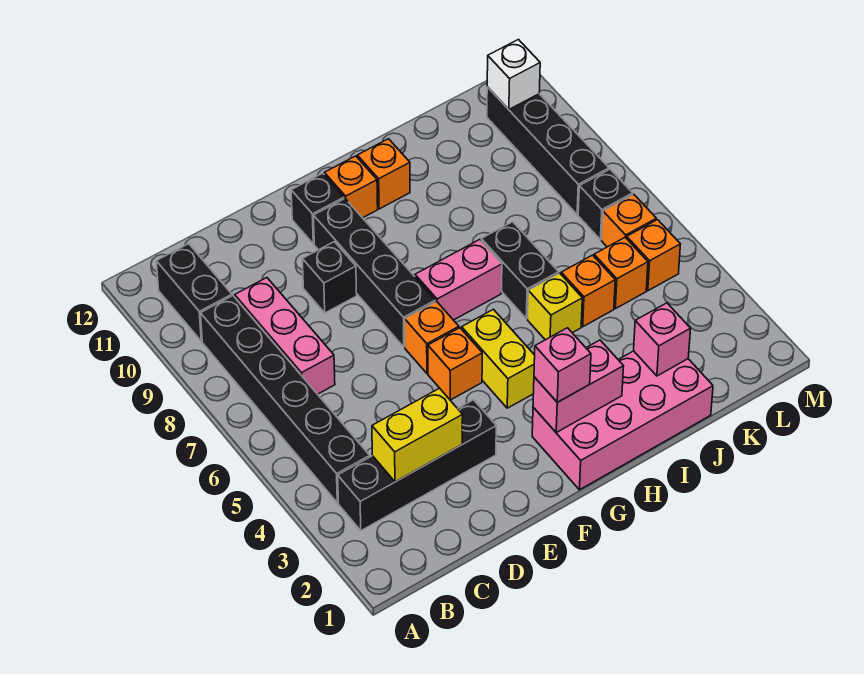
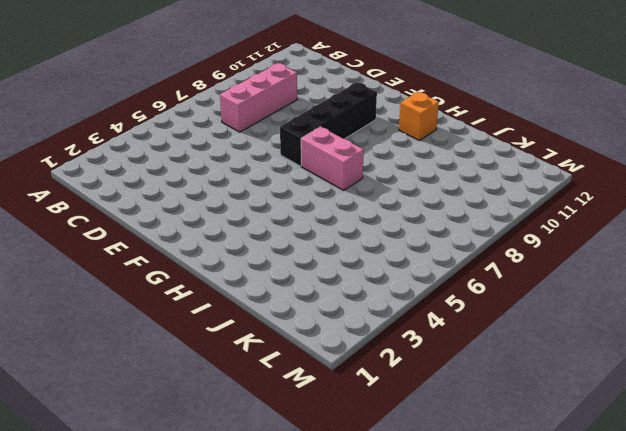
none -> black brick B3:E3 level 1
none -> black brick B4:B9 level 1
none -> black brick B10:B11 level 1

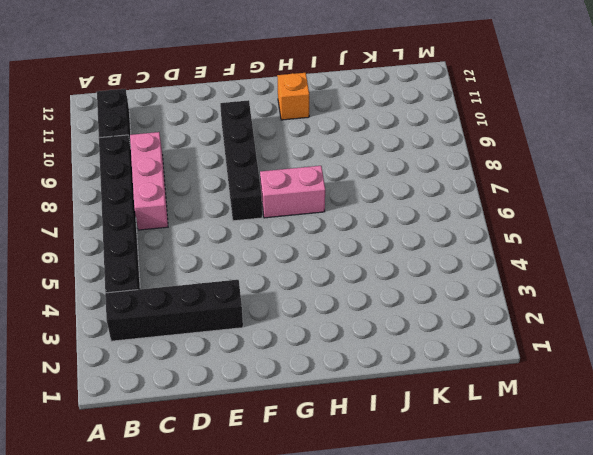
none -> black brick E9 level 1
none -> orange brick F5 level 1
none -> orange brick F6 level 1

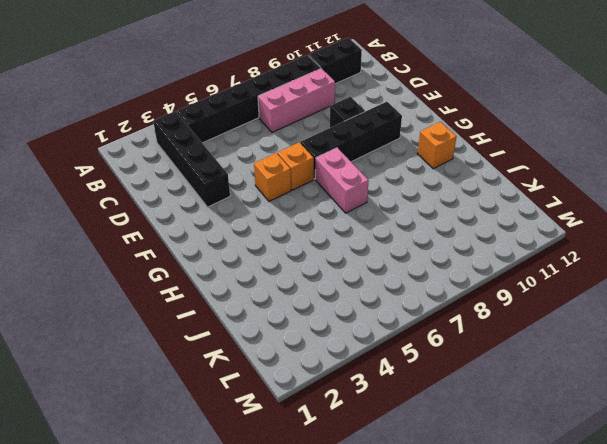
none -> black brick F11 level 1
none -> pink brick G1:J2 level 1
none -> yellow brick G4:G5 level 1

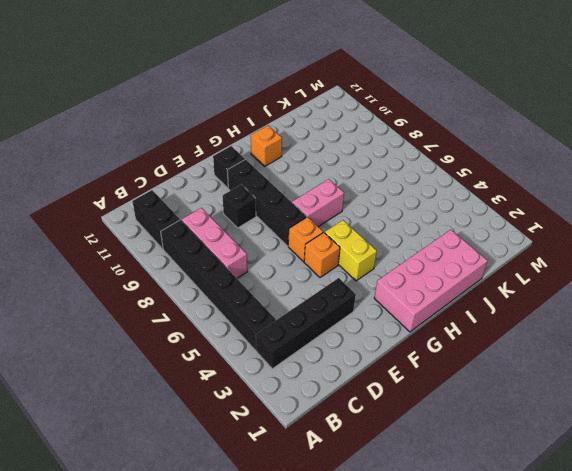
none -> orange brick G11 level 1
none -> yellow brick I5 level 1
none -> black brick I6:I7 level 1

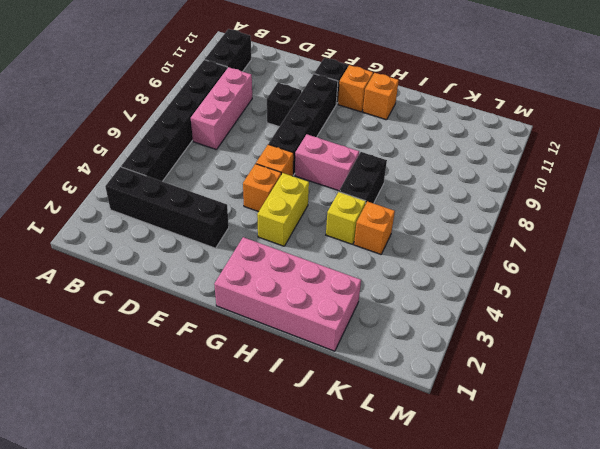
none -> orange brick K5 level 1
none -> orange brick L5 level 1
none -> orange brick L6 level 1

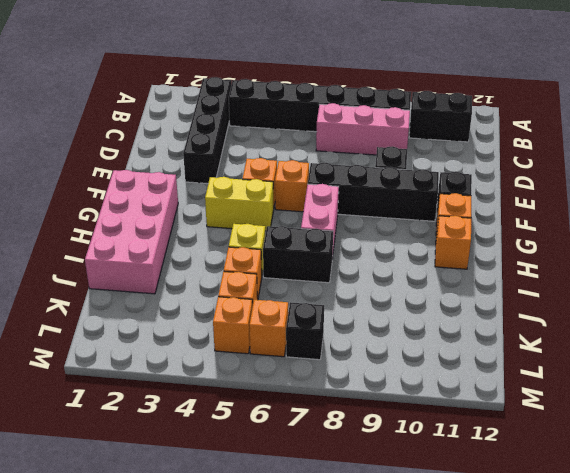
none -> black brick L8:L11 level 1
none -> yellow brick C3:D3 level 2
none -> pink brick G2:H2 level 2

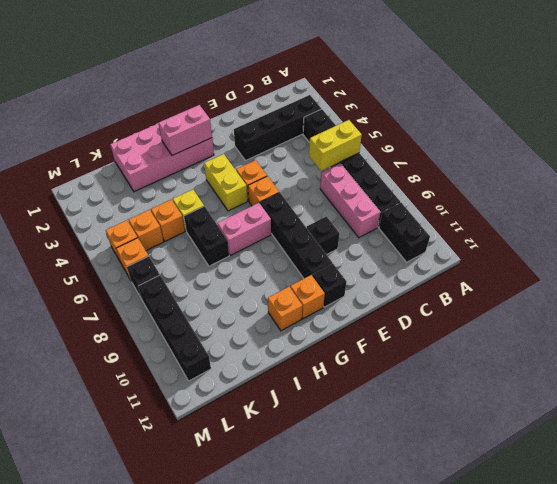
yellow brick B6:C6 level 2 -> yellow brick C3:D3 level 2
none -> pink brick J2 level 2
none -> white brick L11 level 2
none -> pink brick G2 level 3

